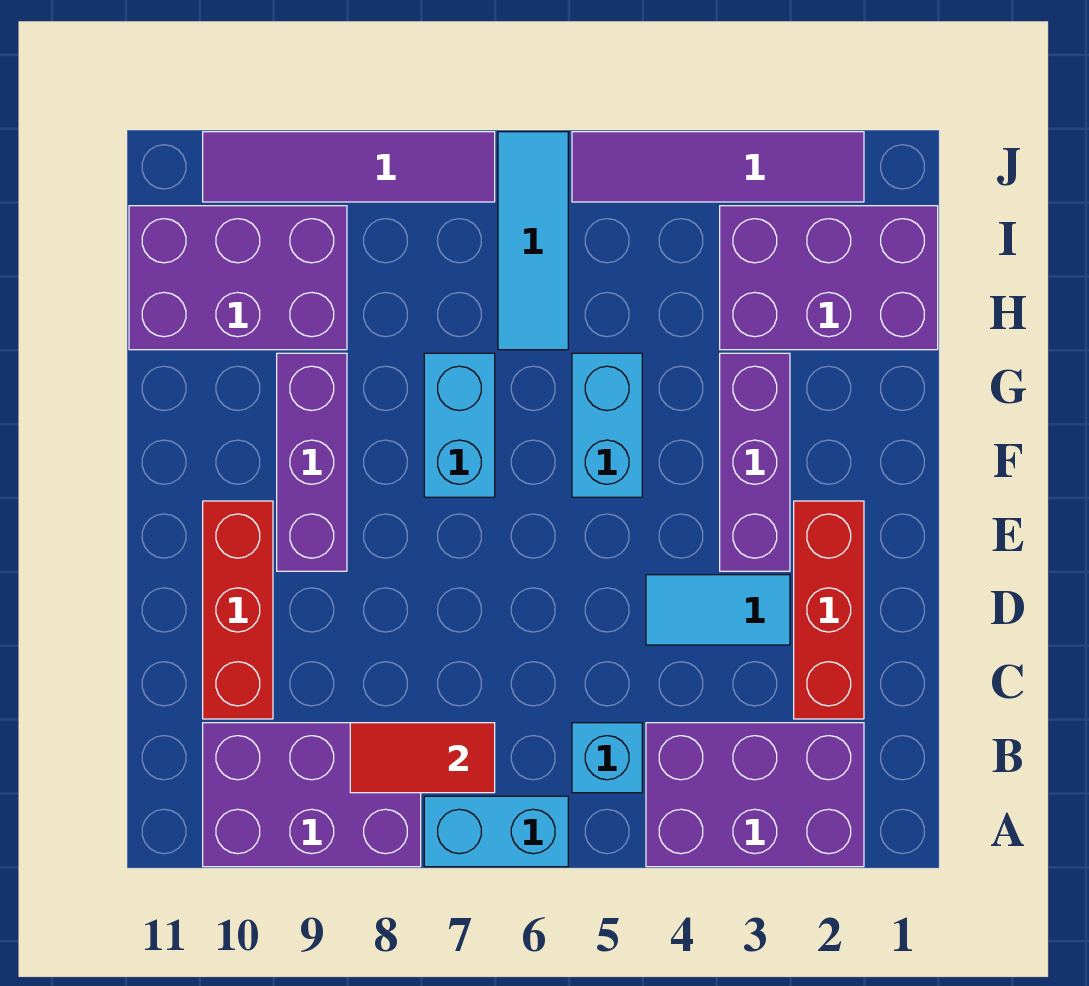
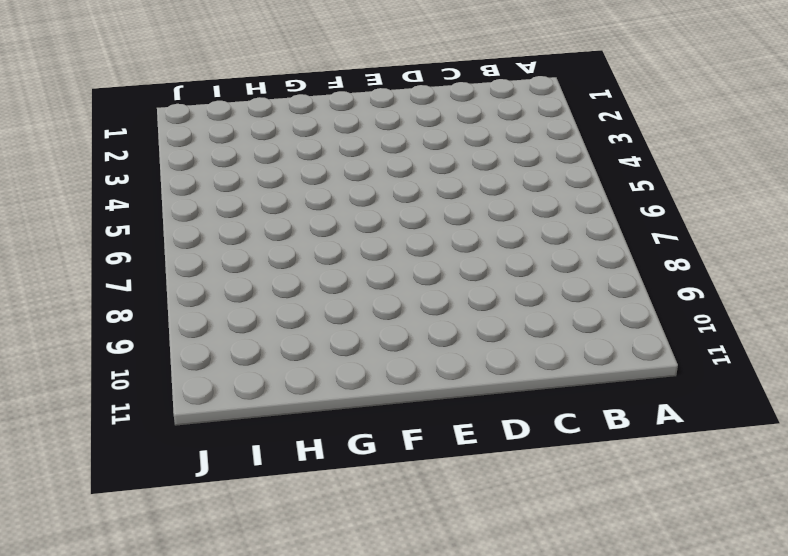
none -> purple brick A2:B4 level 1
none -> cyan brick A6:A7 level 1
none -> purple brick A8:B10 level 1

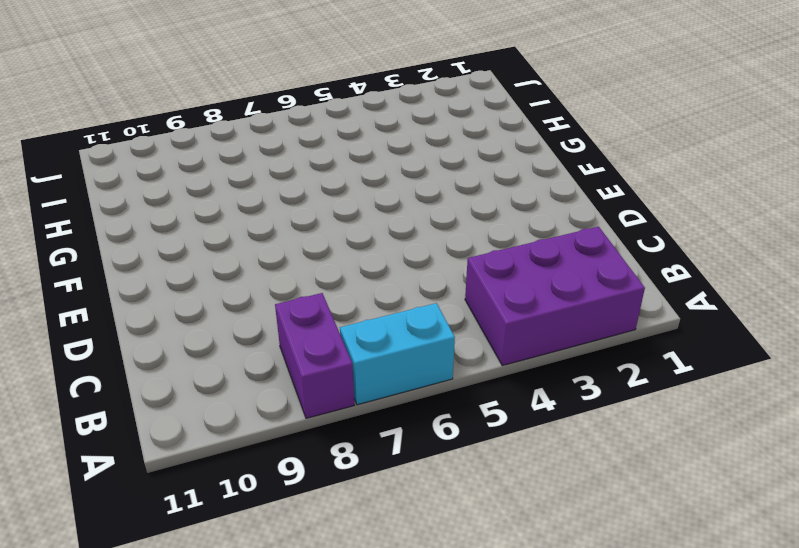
purple brick A8:B8 level 1 -> purple brick A8:B10 level 1
none -> cyan brick B5 level 1
none -> red brick C2:E2 level 1
none -> red brick C10:E10 level 1

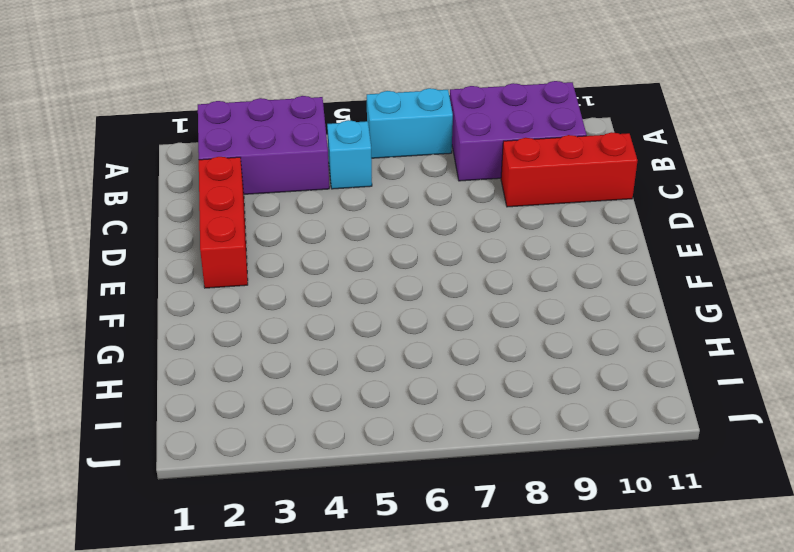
red brick C9:C11 level 1 -> red brick C10:E10 level 1
none -> cyan tile D3:D4 level 1
none -> purple brick E3:G3 level 1
none -> purple brick E9:G9 level 1

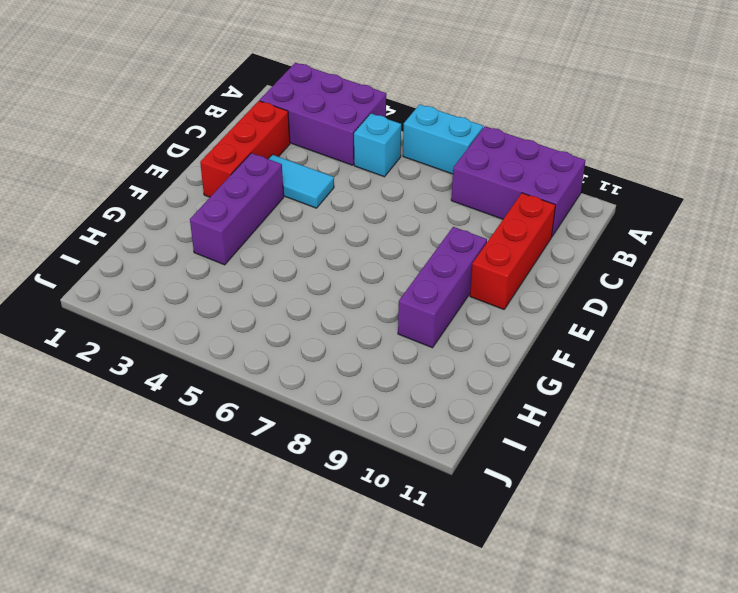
none -> cyan brick F5:G5 level 1
none -> cyan brick F7:G7 level 1
none -> purple brick H1:I3 level 1

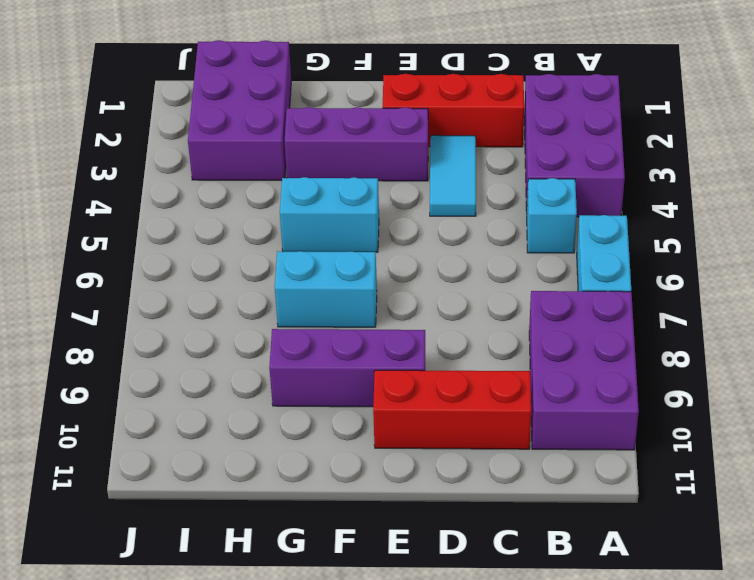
none -> cyan tile H6:J6 level 1
none -> purple brick H9:I11 level 1
none -> purple tile J2:J5 level 1

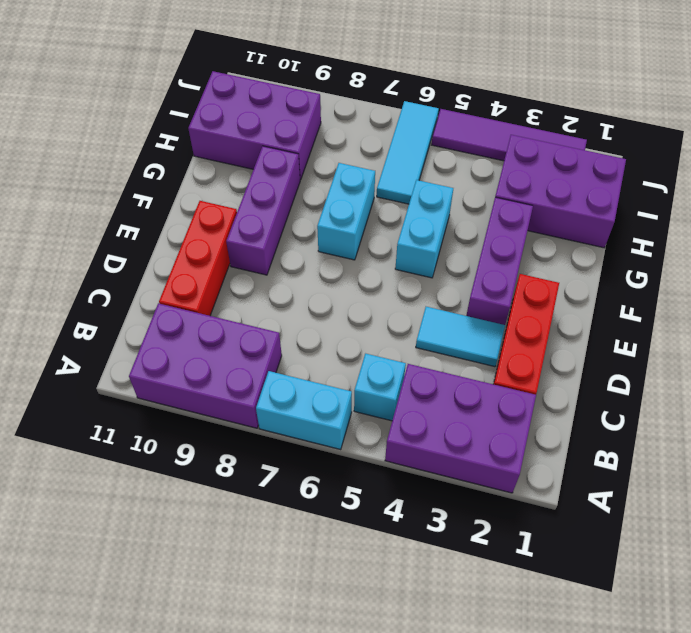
none -> purple tile J7:J10 level 1
none -> red tile B7:B8 level 2

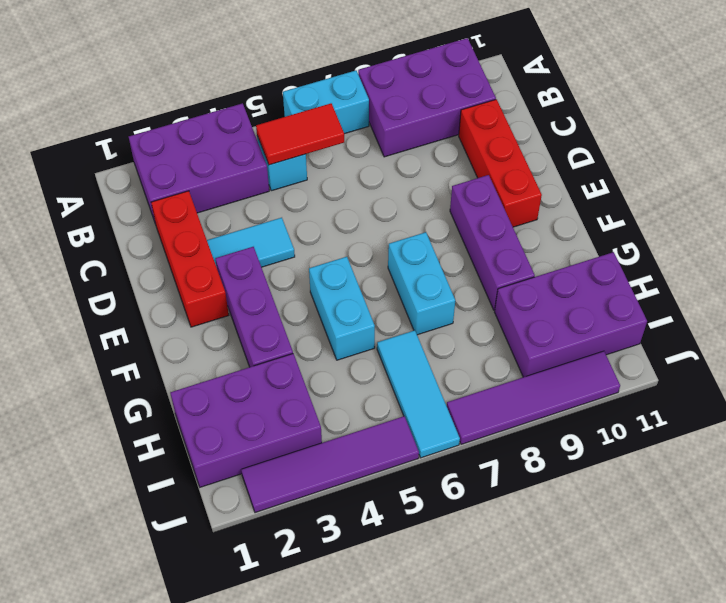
red tile B5:B6 level 2 -> red tile B7:B8 level 2

